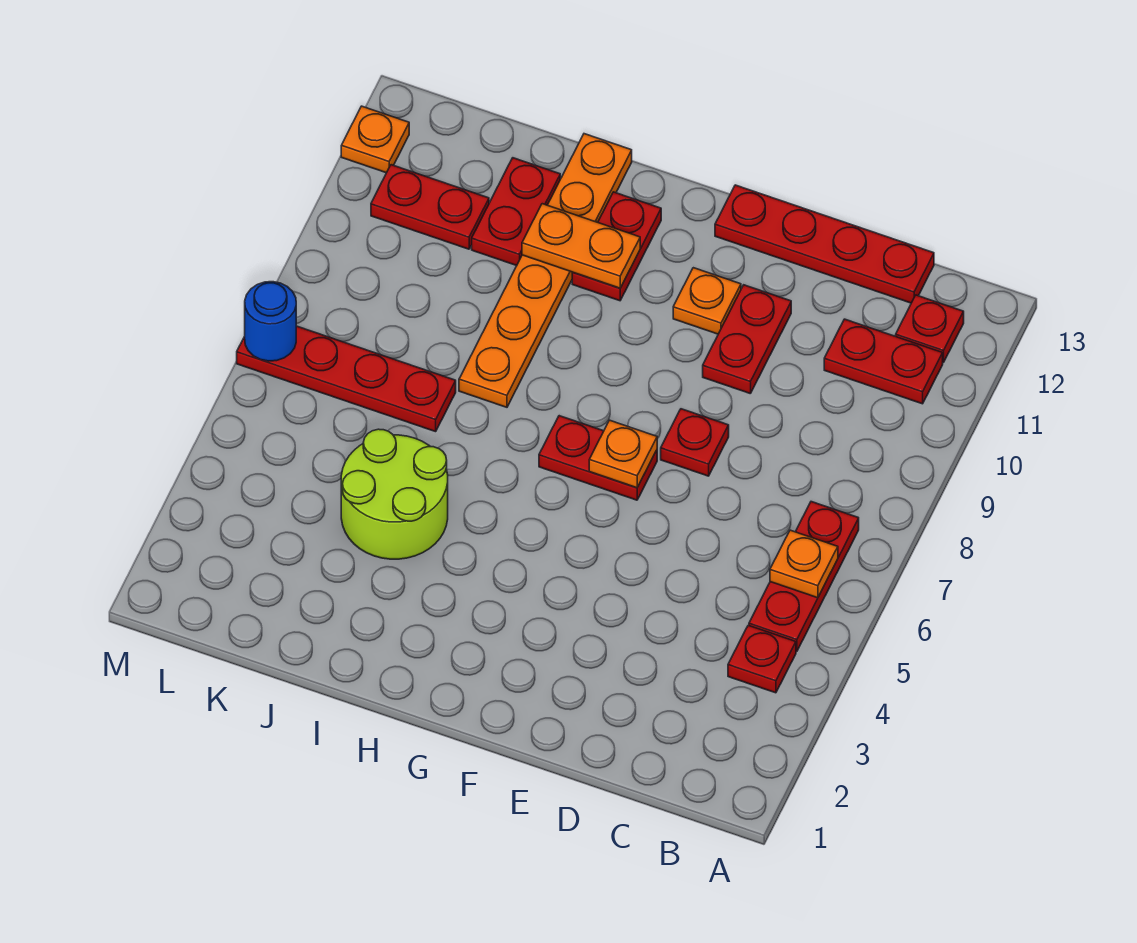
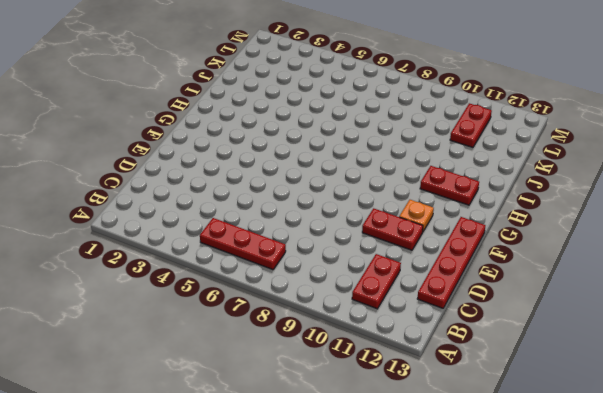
none -> red plate B4 level 1
none -> red plate B12 level 1
none -> red plate E8 level 1

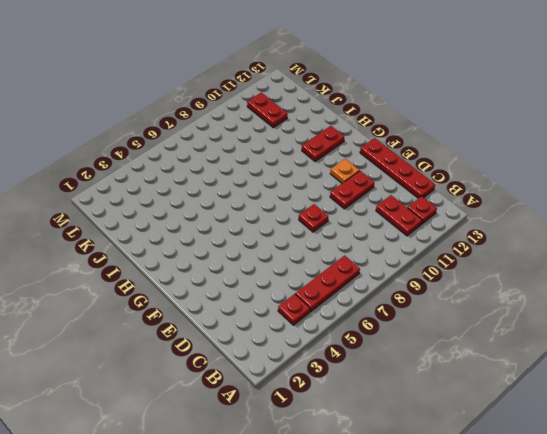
none -> red plate F7:G7 level 1
none -> lime round brick I4:J5 level 1
none -> orange plate I8:I13 level 1

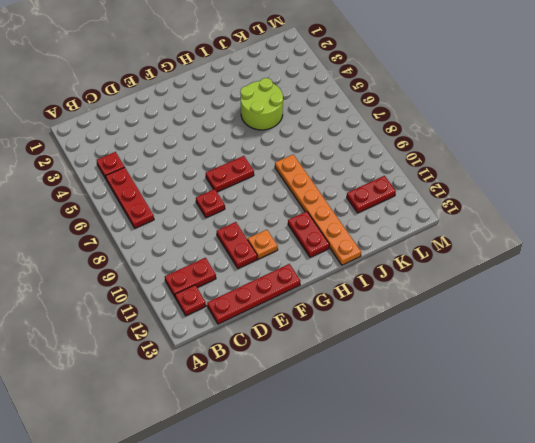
none -> red plate J7:M7 level 1
none -> red plate J11:J12 level 1
none -> orange plate M12 level 1

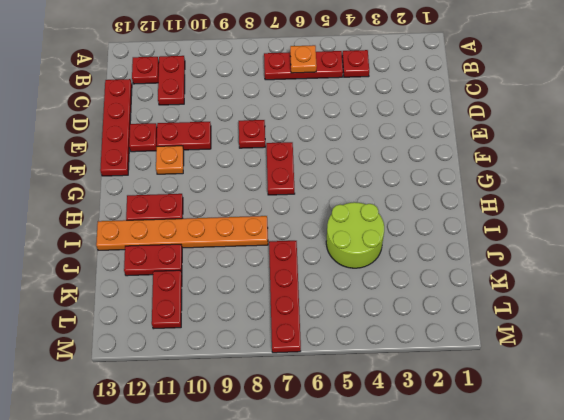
red plate E12 level 1 -> none
none -> orange plate M12 level 1
none -> orange plate F7 level 2
none -> orange plate H11:I11 level 2

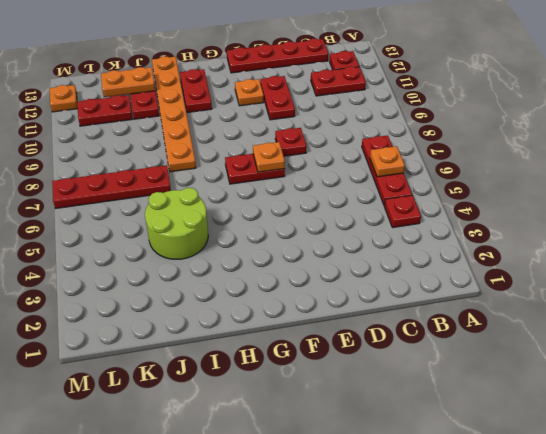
orange plate J12:K12 level 2 -> orange plate H11:I11 level 2
none -> blue round brick M7 level 2

